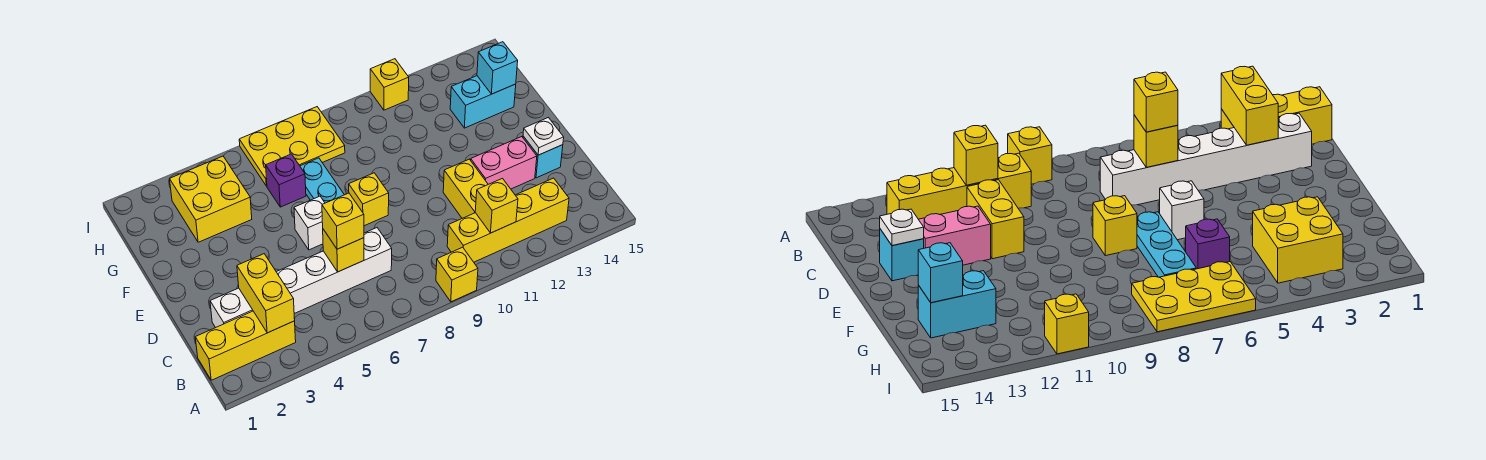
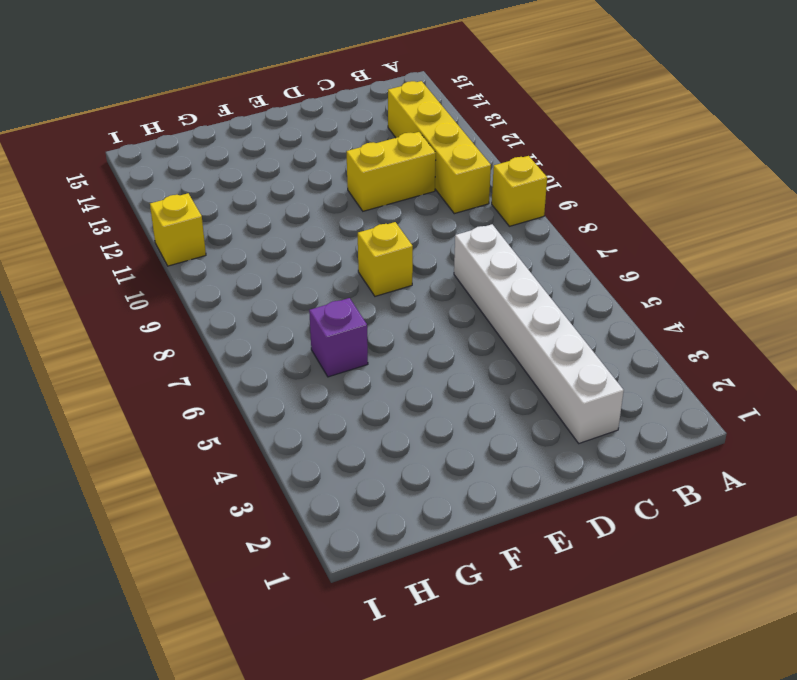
none -> yellow brick B1:B3 level 1
none -> pink brick D12:D13 level 1
none -> cyan brick D14 level 1

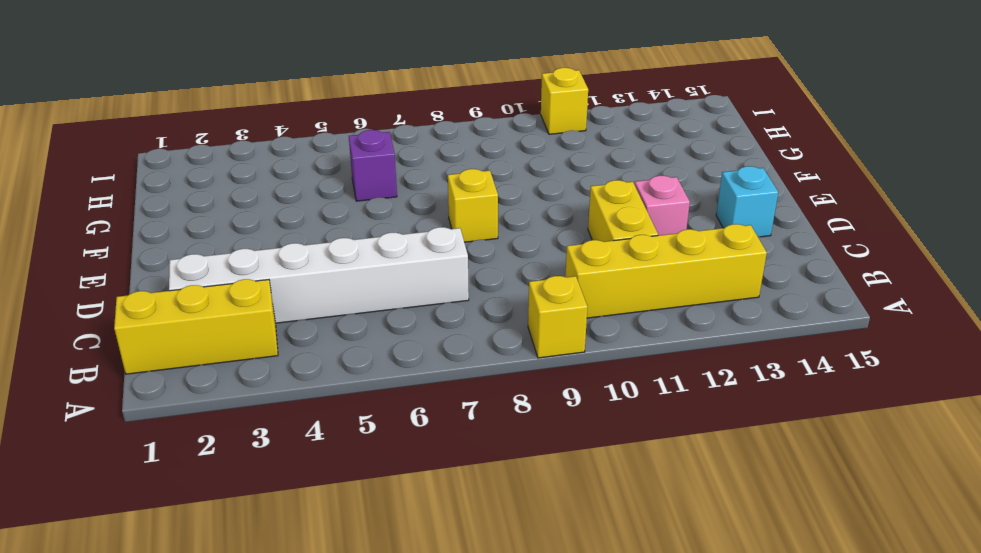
pink brick D12 level 1 -> pink brick D12:D13 level 1
none -> white brick E6 level 1
none -> cyan plate E7:G7 level 1
none -> yellow brick G3:H4 level 1

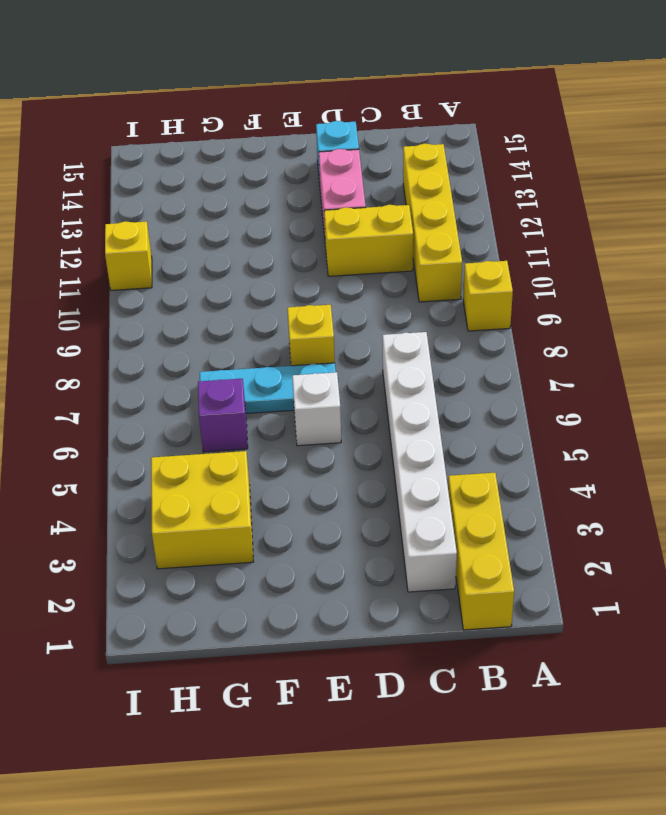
none -> cyan brick G13:G14 level 1
none -> yellow plate H6:I8 level 1
none -> yellow brick B3:C3 level 2

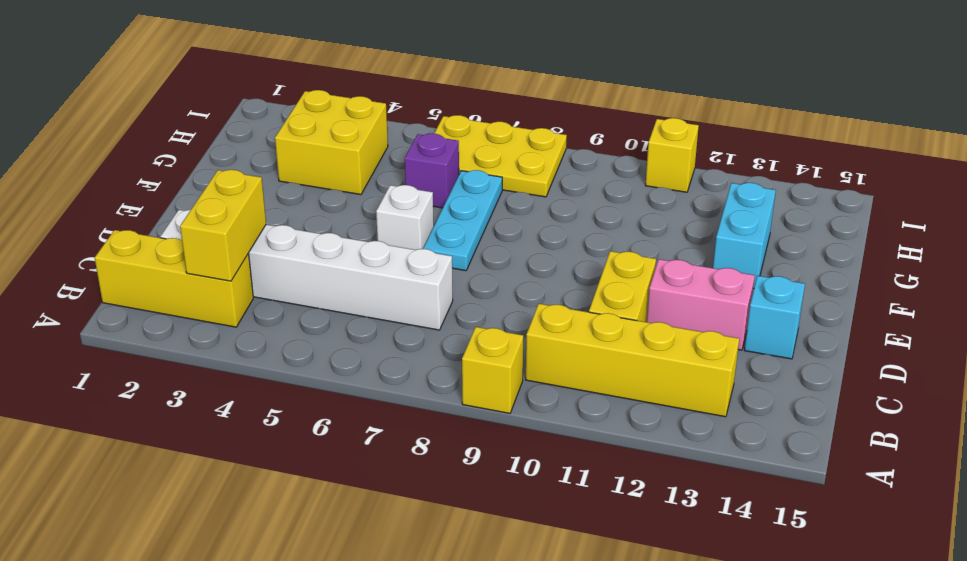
cyan brick F13:G13 level 1 -> cyan brick G13:G14 level 1
none -> yellow brick E8 level 1
none -> yellow brick B11 level 2
none -> yellow brick C6 level 2

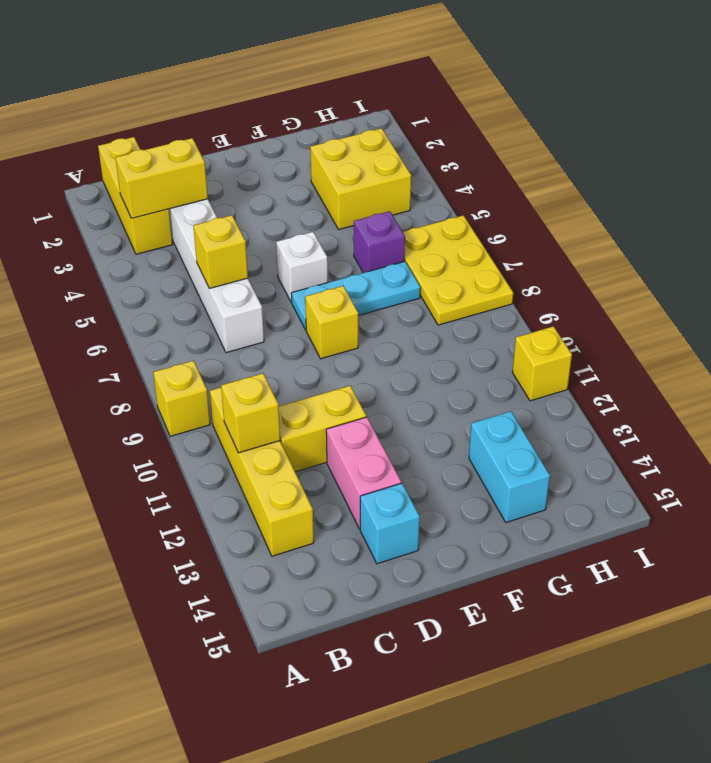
none -> white plate D14 level 2
none -> cyan brick G14 level 2
none -> yellow brick C6 level 3

